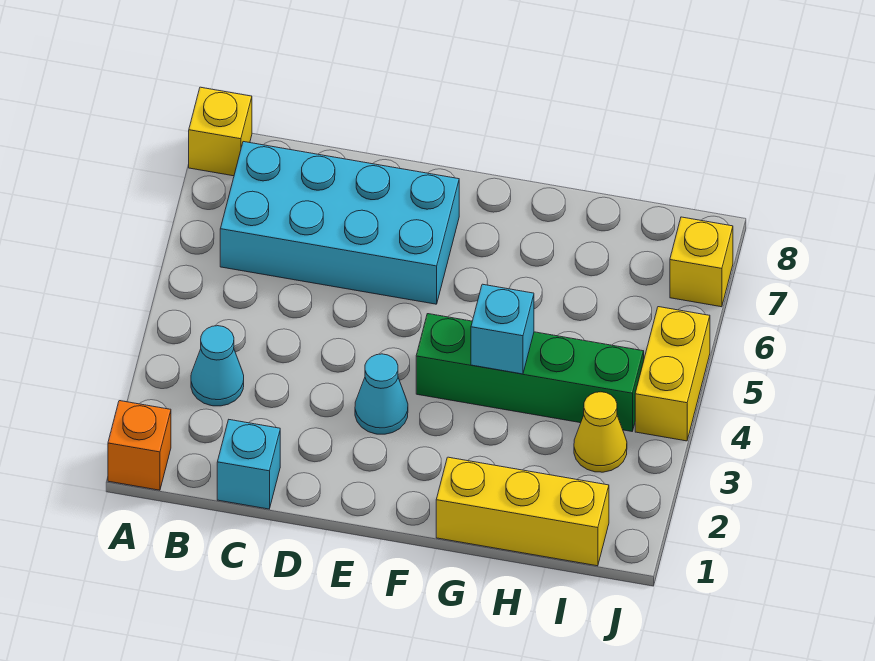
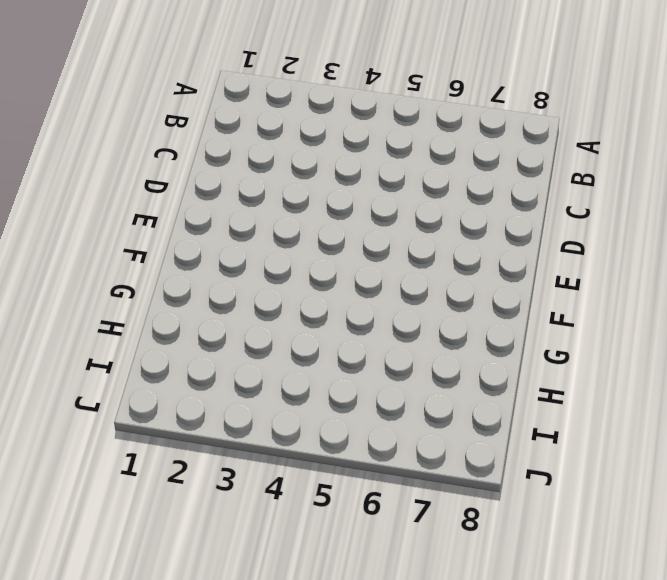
none -> orange brick A1 level 1
none -> yellow brick A8 level 1
none -> cyan cone B3 level 1

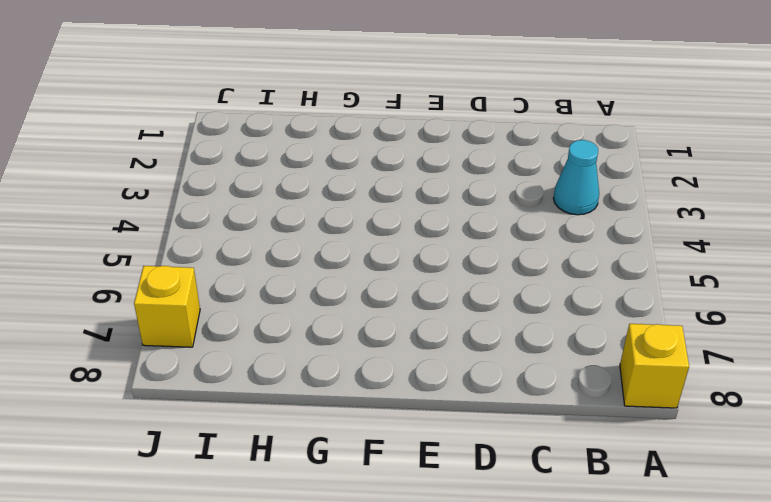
none -> orange brick A1 level 1
none -> cyan brick B6:E7 level 1
none -> cyan brick C1 level 1

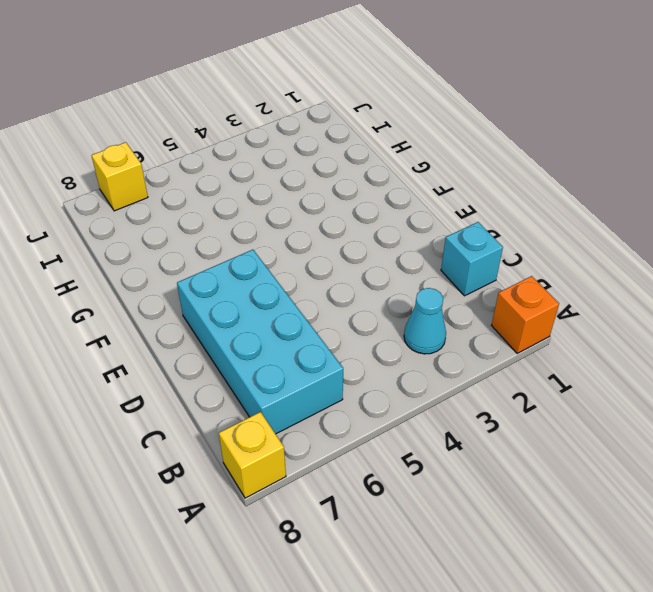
none -> cyan cone E3 level 1
none -> green brick F4:I4 level 1
none -> yellow brick G1:I1 level 1

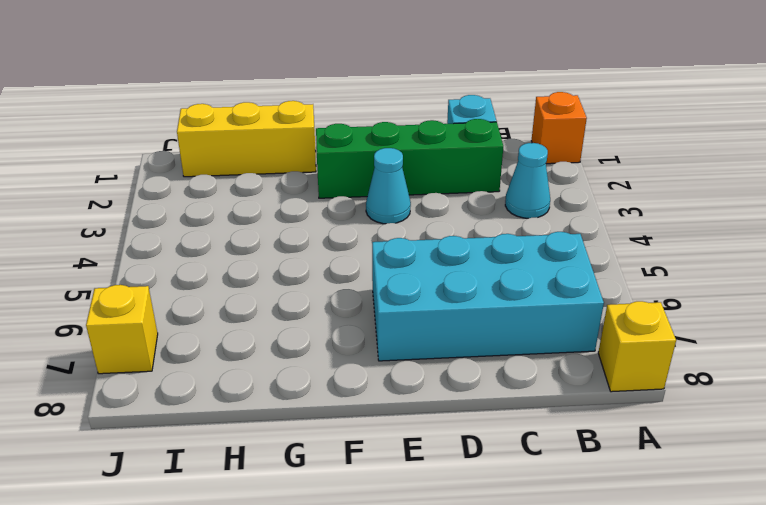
green brick C2:F2 level 1 -> green brick F4:I4 level 1
none -> yellow cone I3 level 1
none -> yellow brick J4:J5 level 1
none -> cyan brick G4 level 2

